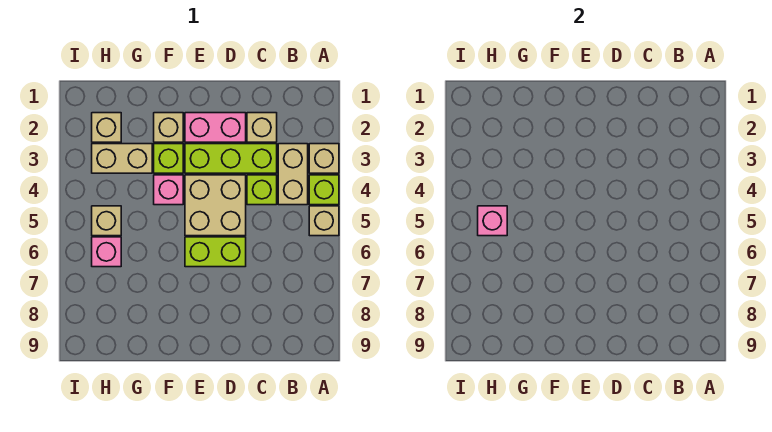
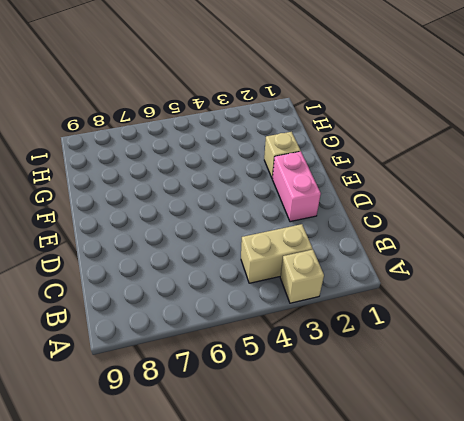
none -> lime brick A4 level 1
none -> tan brick A5 level 1
none -> tan brick C2 level 1

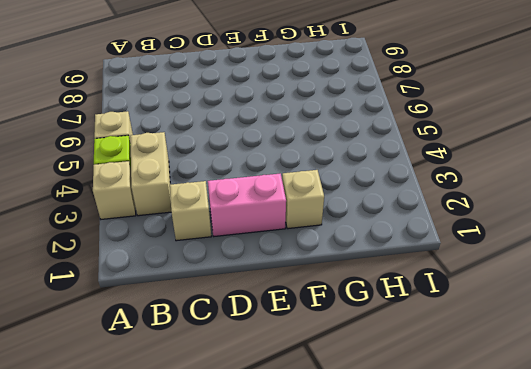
none -> lime brick C3:E3 level 1
none -> lime brick C4 level 1
none -> tan brick D4:E5 level 1

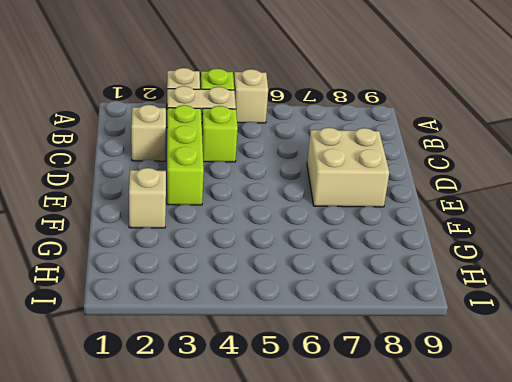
tan brick D7:E8 level 1 -> tan brick D4:E5 level 1
none -> pink brick D2:E2 level 1
none -> lime brick D6:E6 level 1
none -> lime brick F3 level 1

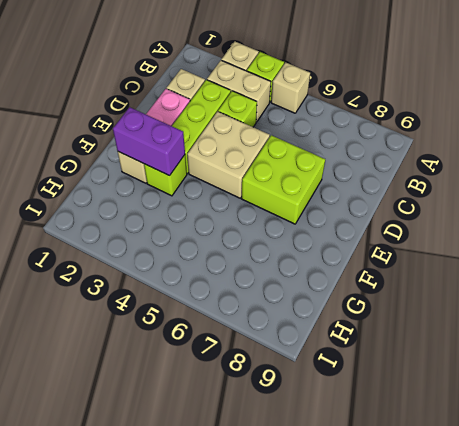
lime brick D6:E7 level 1 -> lime brick D6:E6 level 1
purple brick F2:F3 level 2 -> none
none -> pink brick F4 level 1
none -> tan brick G3:H3 level 1
none -> tan brick H2 level 1

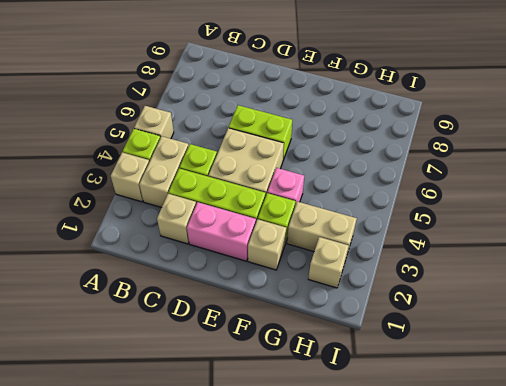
none -> tan brick H5 level 1
none -> pink brick H6 level 1
none -> pink brick H5 level 2

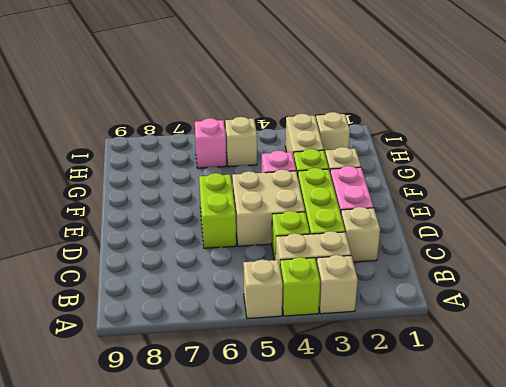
none -> pink brick H5 level 2

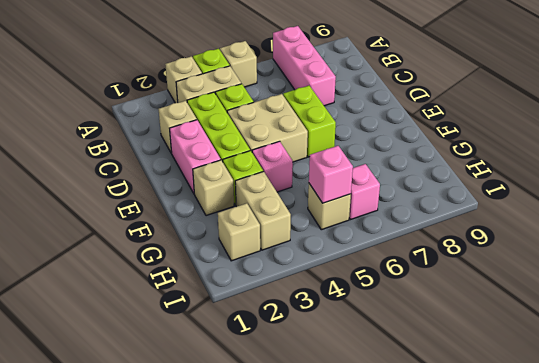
pink brick A7:C7 level 1 -> none

